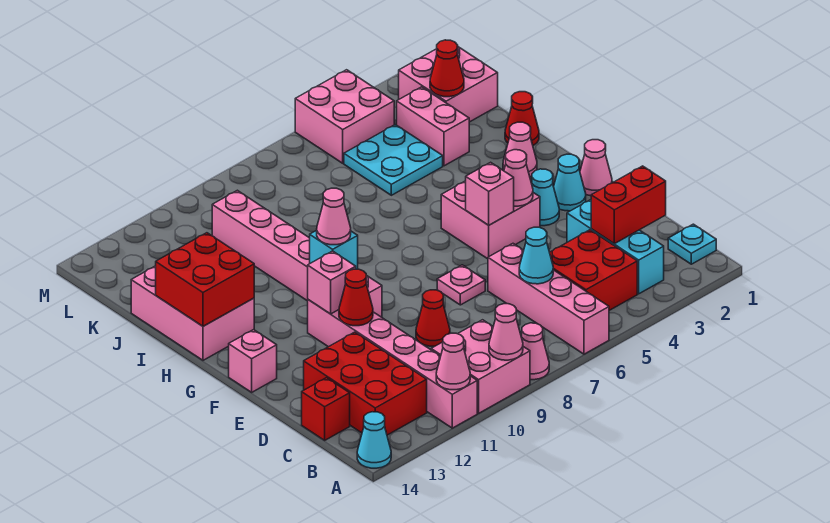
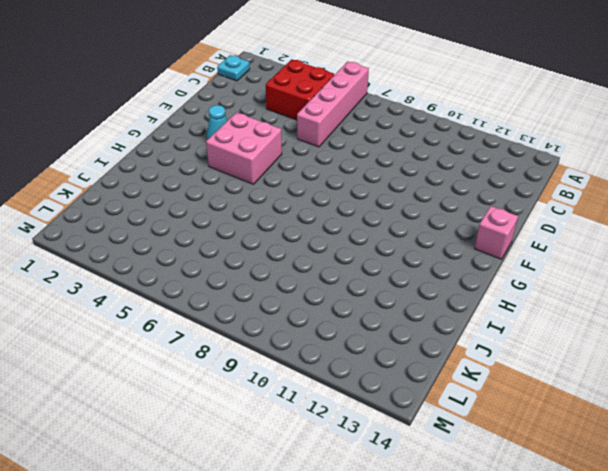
none -> pink cone A8 level 1
none -> pink brick A9:B10 level 1
none -> pink brick A11:F11 level 1
none -> cyan cone A14 level 1

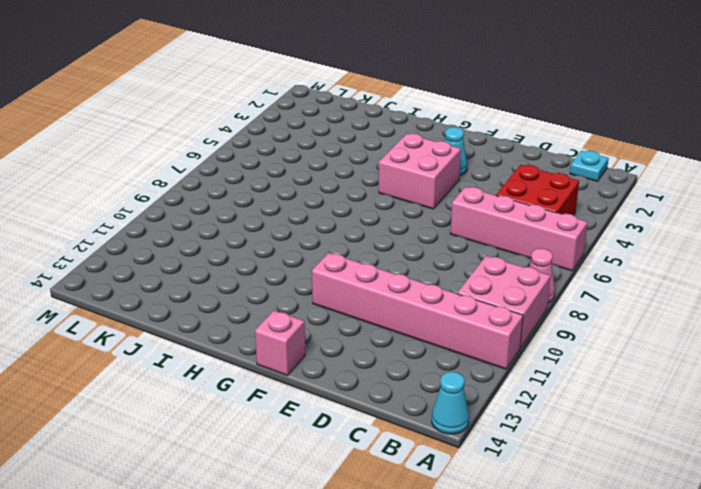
none -> cyan brick B3:D3 level 1
none -> red brick B12:D13 level 1
none -> red brick C14 level 1
none -> red cone D9 level 1

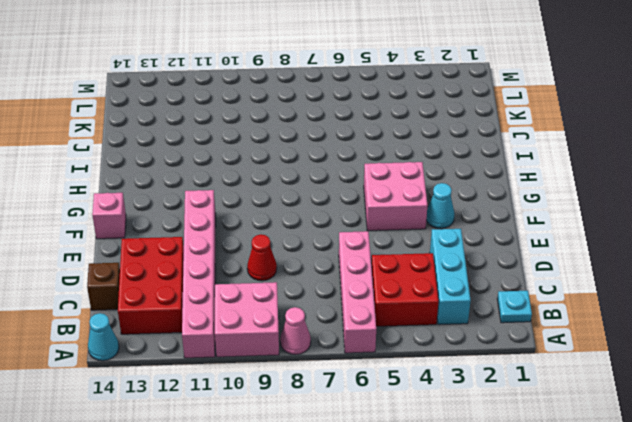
brown brick C14 level 1 -> red brick C14 level 1
none -> pink plate E7 level 1
none -> pink cone F1 level 1
none -> cyan cone F2 level 1
none -> pink brick F10:K10 level 1

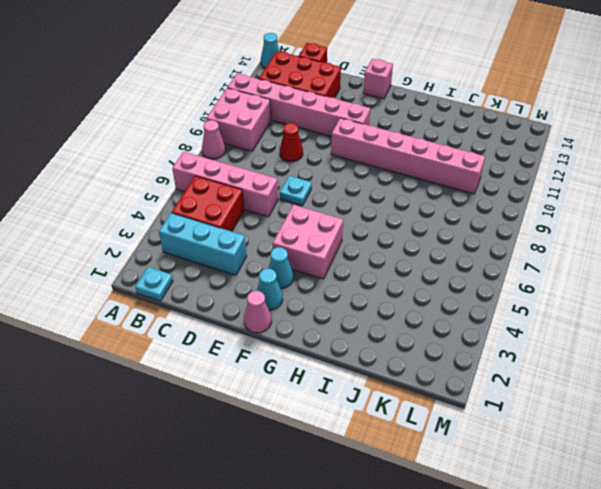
cyan plate E7 level 1 -> pink plate E7 level 1
none -> pink cone H2 level 1
none -> pink brick H13:J14 level 1
none -> red cone I1 level 1
none -> pink brick J3:K3 level 1

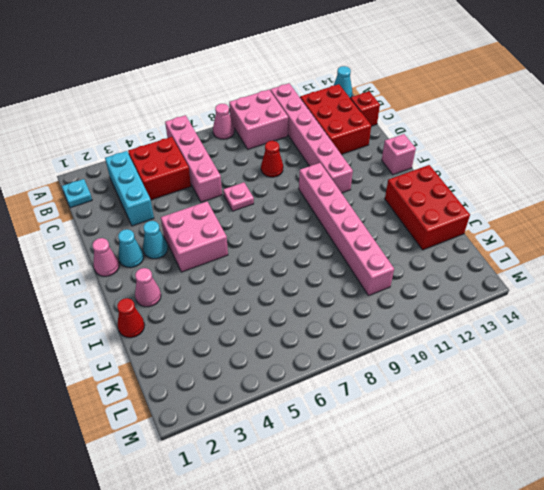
red brick H13:J14 level 1 -> pink brick H13:J14 level 1
none -> pink brick J3:K3 level 1
none -> cyan plate J4:K5 level 1
none -> pink brick K1:L2 level 1
none -> pink brick L4:M5 level 1

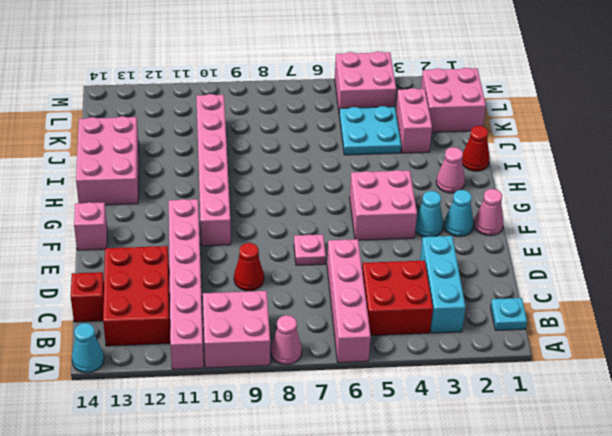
none -> pink cone A9 level 2
none -> pink cone A11 level 2
none -> red brick C2:C3 level 2
none -> cyan cone C6 level 2

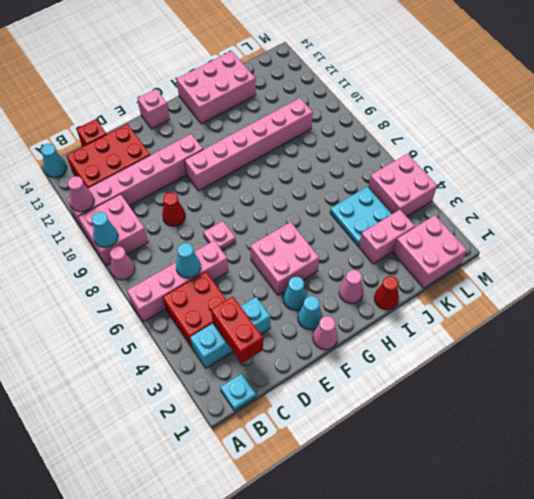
cyan cone A9 level 2 -> pink cone A9 level 2
none -> red cone E11 level 2
none -> pink cone F4 level 2
none -> pink brick F5 level 2
none -> pink brick F11 level 2

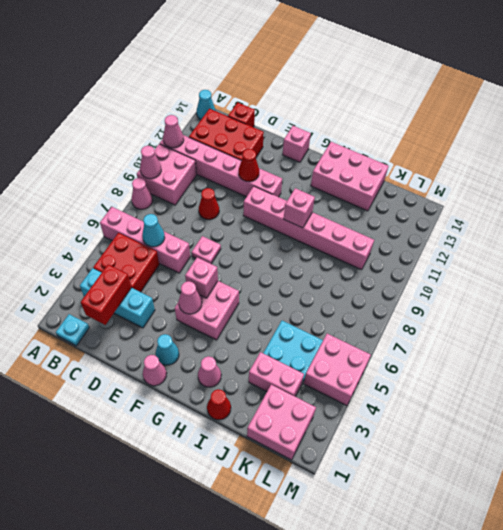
pink brick H10 level 2 -> pink brick F11 level 2
none -> cyan cone F3 level 1
none -> cyan brick G10 level 2
none -> red brick H13:I14 level 2
none -> red cone K2 level 2

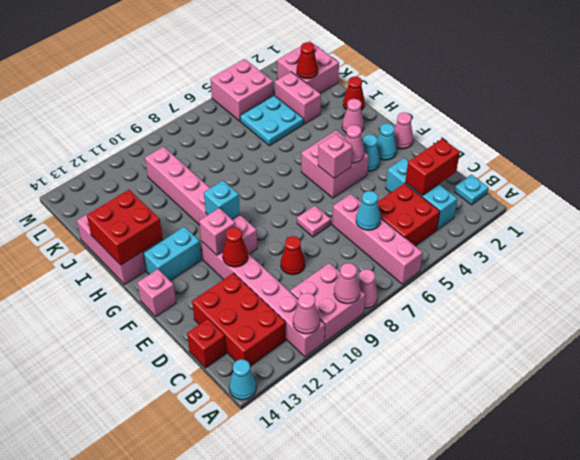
cyan brick G12:G13 level 1 -> none
none -> pink cone G10 level 3

